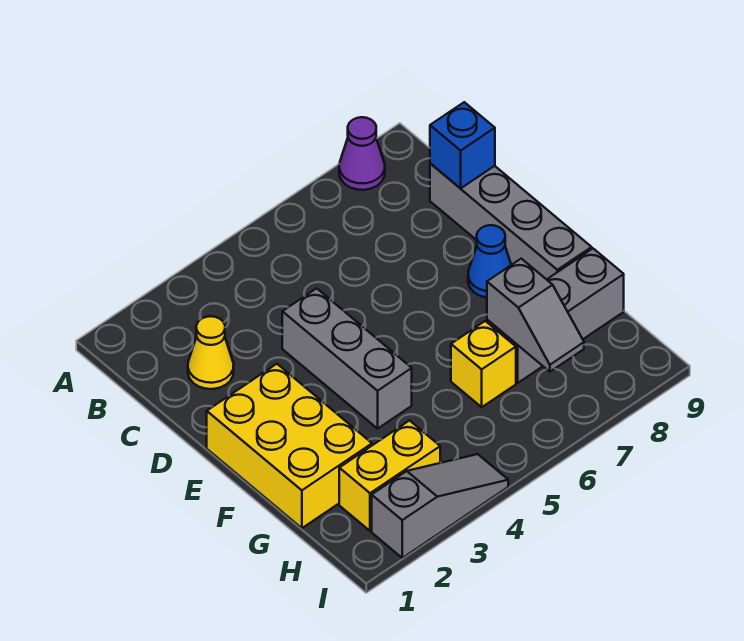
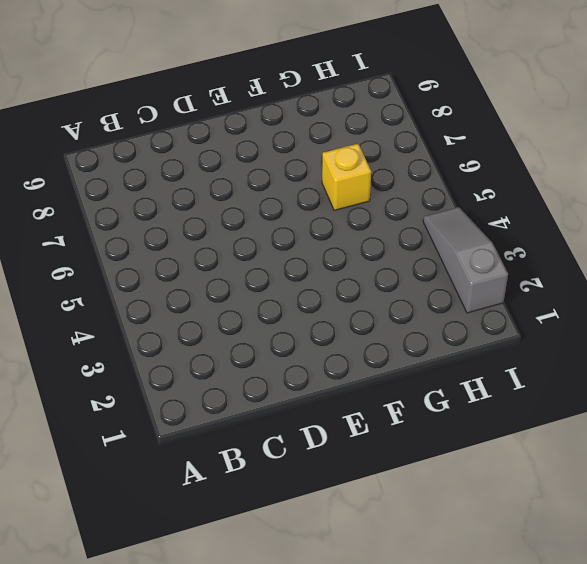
none -> purple cone A8 level 1
none -> yellow cone C2 level 1
none -> grey brick C9:F9 level 1

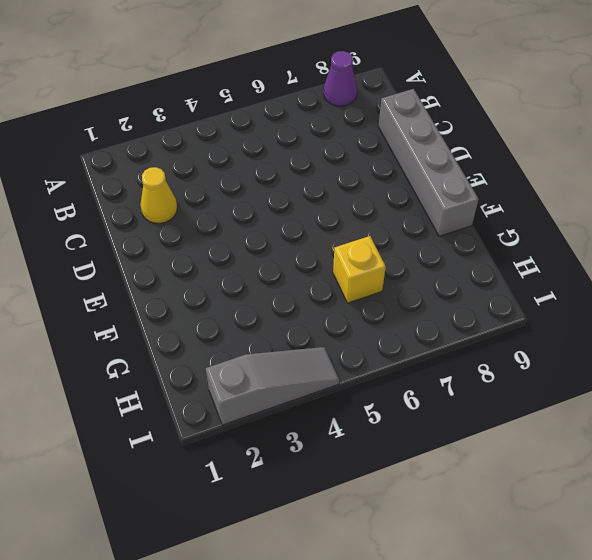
none -> grey brick D4:F4 level 1
none -> yellow brick E1:G2 level 1
none -> blue cone E8 level 1

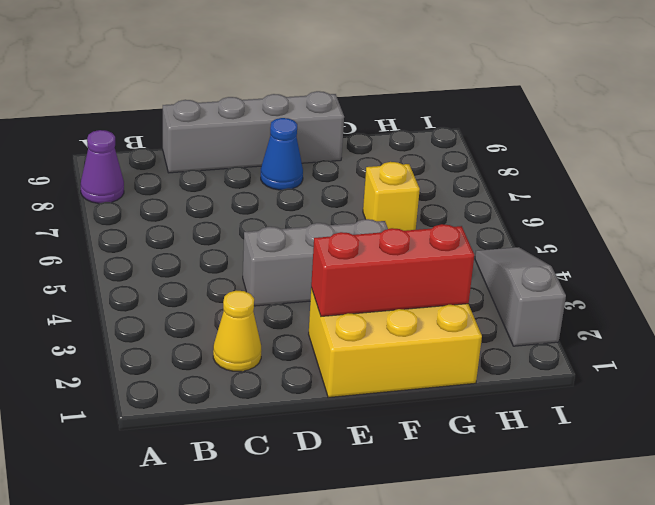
red brick E2:G2 level 2 -> none
none -> grey brick G7:G9 level 1
none -> yellow brick H2:H3 level 1
none -> blue brick C9 level 2

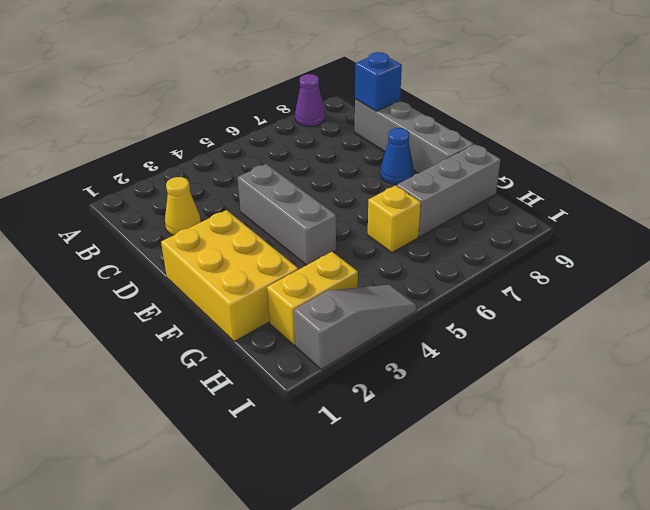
none -> grey slope G7:H7 level 2 top G

